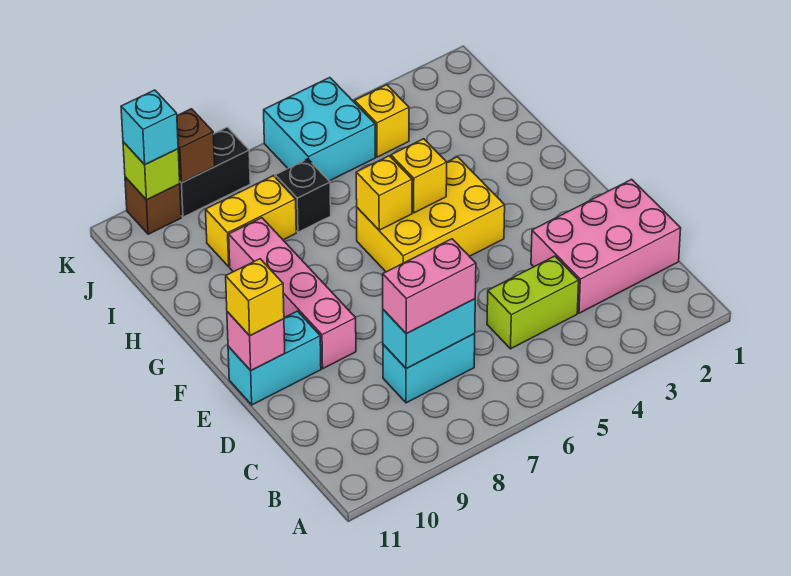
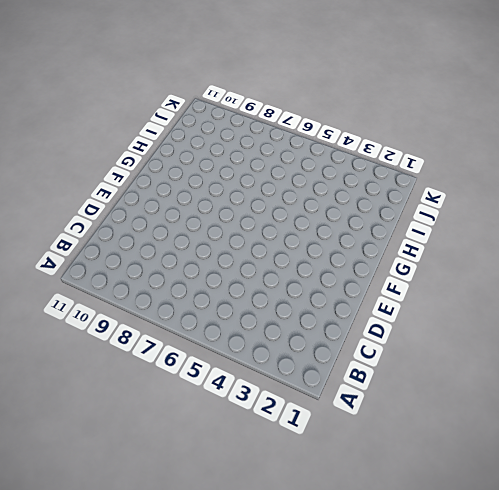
none -> pink brick C1:D3 level 1
none -> lime brick C4:C5 level 1
none -> cyan brick C7:C8 level 1

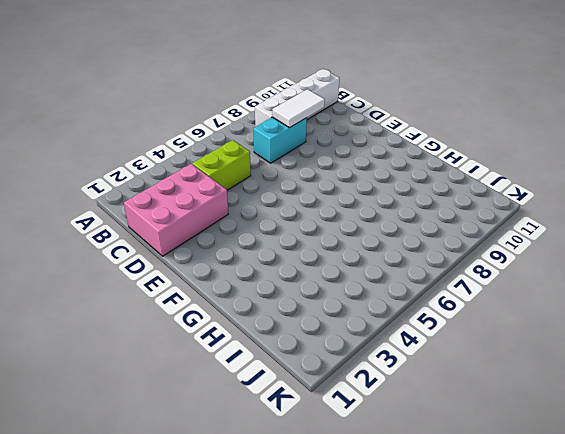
white brick B8:B11 level 1 -> none
white tile C8:C9 level 2 -> cyan brick C7:C8 level 2
none -> pink brick E9:H9 level 1
none -> cyan brick E10:E11 level 1
none -> yellow brick F4:G6 level 1

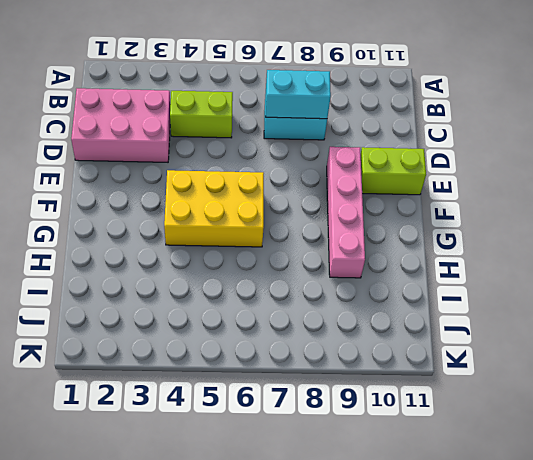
lime brick E10:E11 level 1 -> cyan brick E10:E11 level 1
none -> black brick I7 level 1
none -> yellow brick I8:I9 level 1
none -> yellow brick J4 level 1

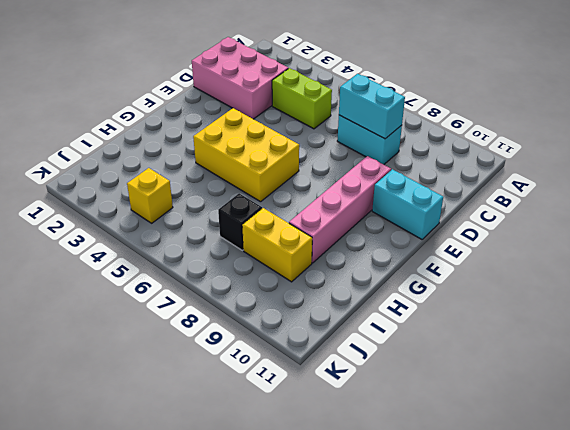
none -> cyan brick J5:K6 level 1
none -> black brick K8:K9 level 1
none -> brown brick K10 level 1

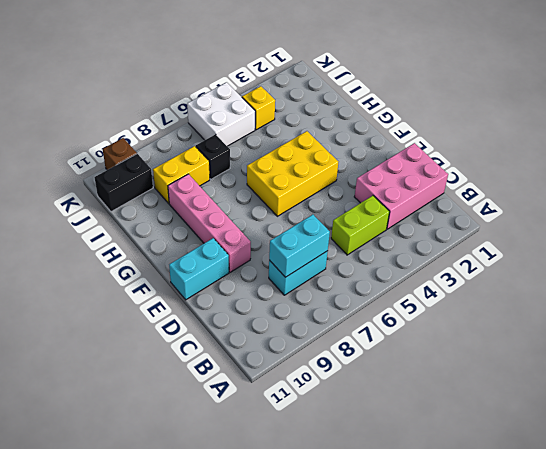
white brick J5:K6 level 1 -> cyan brick J5:K6 level 1
black brick J10:J11 level 1 -> black brick K8:K9 level 1
none -> pink brick E11 level 2
none -> yellow brick G5 level 2
none -> yellow brick G6 level 2

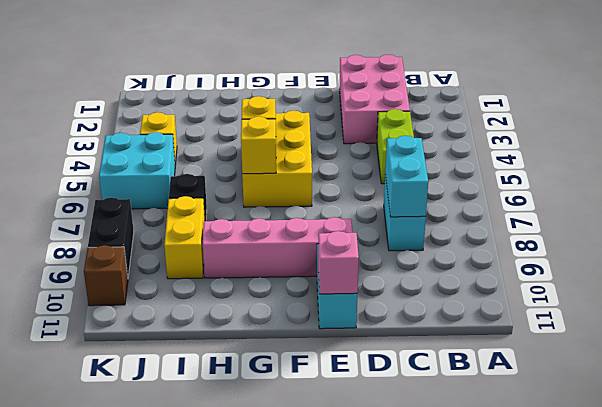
none -> brown brick K9 level 2
none -> lime brick K10 level 2
none -> pink brick C7:C8 level 3

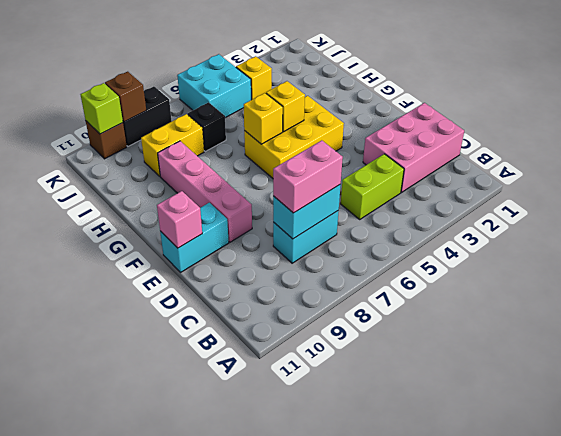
none -> yellow brick E11 level 3
none -> cyan brick K10 level 3

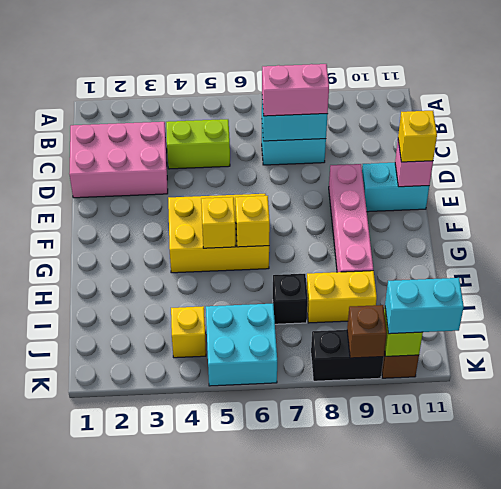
cyan brick K10:K11 level 3 -> cyan brick K10 level 3

